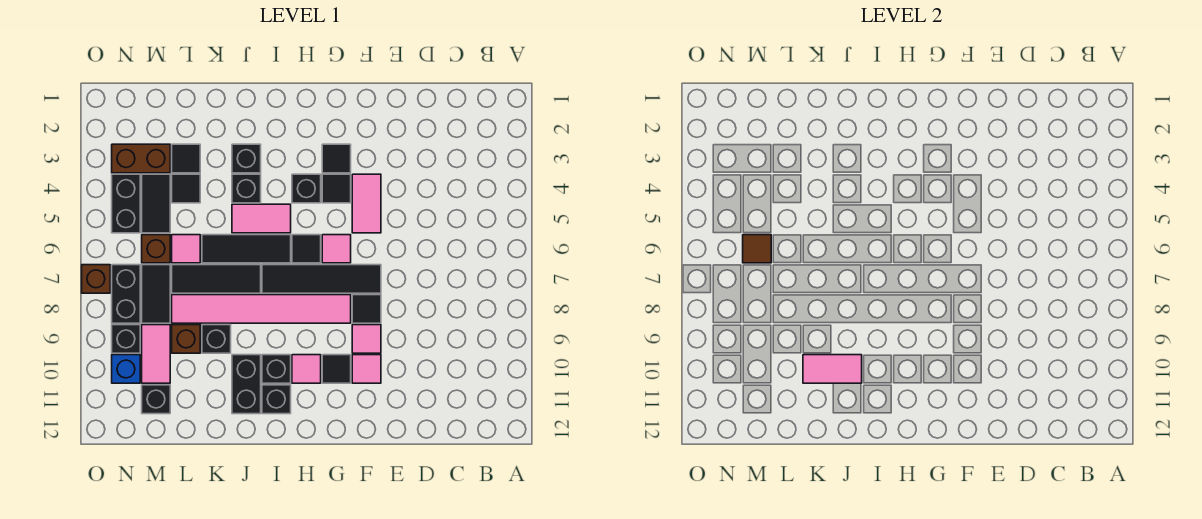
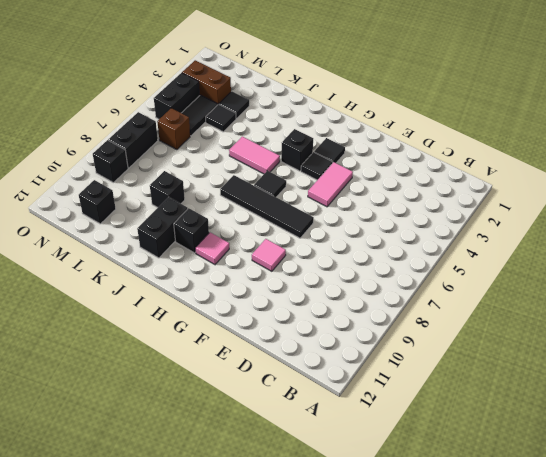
none -> black tile F8 level 1
none -> pink tile F10 level 1
none -> pink tile G6 level 1
none -> pink tile G8:L8 level 1

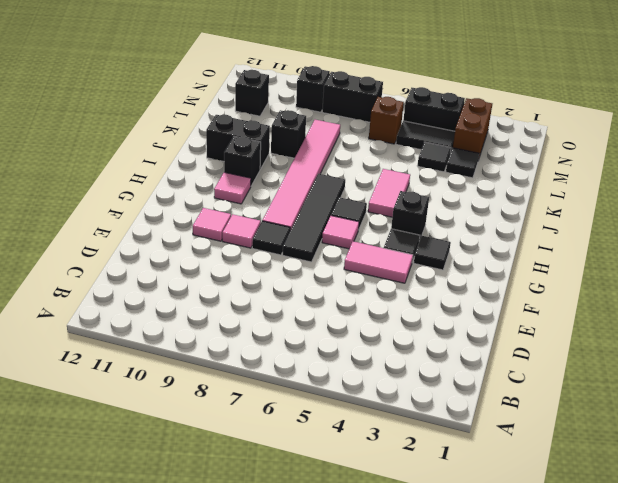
none -> black tile G10 level 1
none -> black tile I6:K6 level 1
none -> black brick I11 level 1
none -> black brick J3 level 1

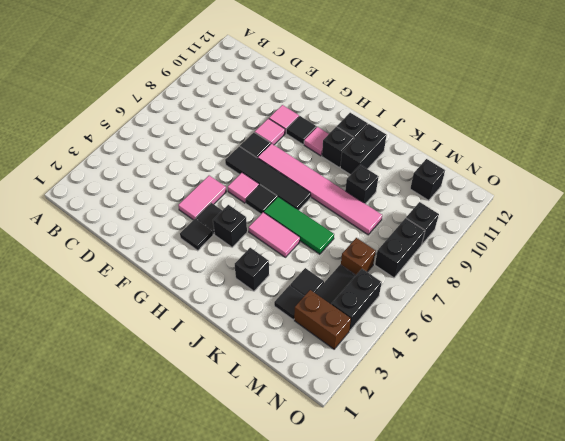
green tile I6:K6 level 1 -> black tile I6:K6 level 1
none -> black brick J4 level 1
none -> black tile J7:L7 level 1
none -> pink tile L6 level 1
none -> brown brick L9 level 1

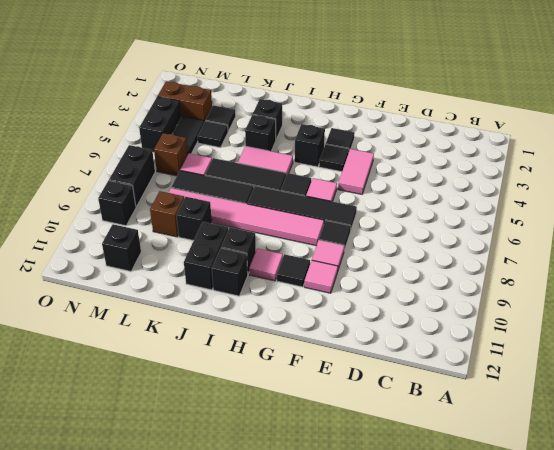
none -> black tile M7:M8 level 1
none -> pink tile M9:M10 level 1
none -> blue brick N10 level 1
none -> brown brick O7 level 1

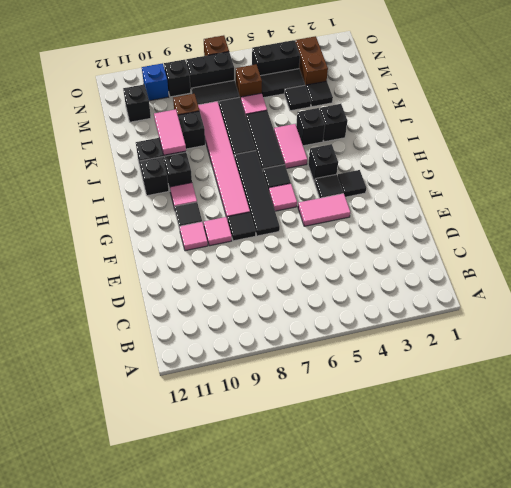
none -> pink tile M9:M10 level 1
none -> brown tile M6 level 2

